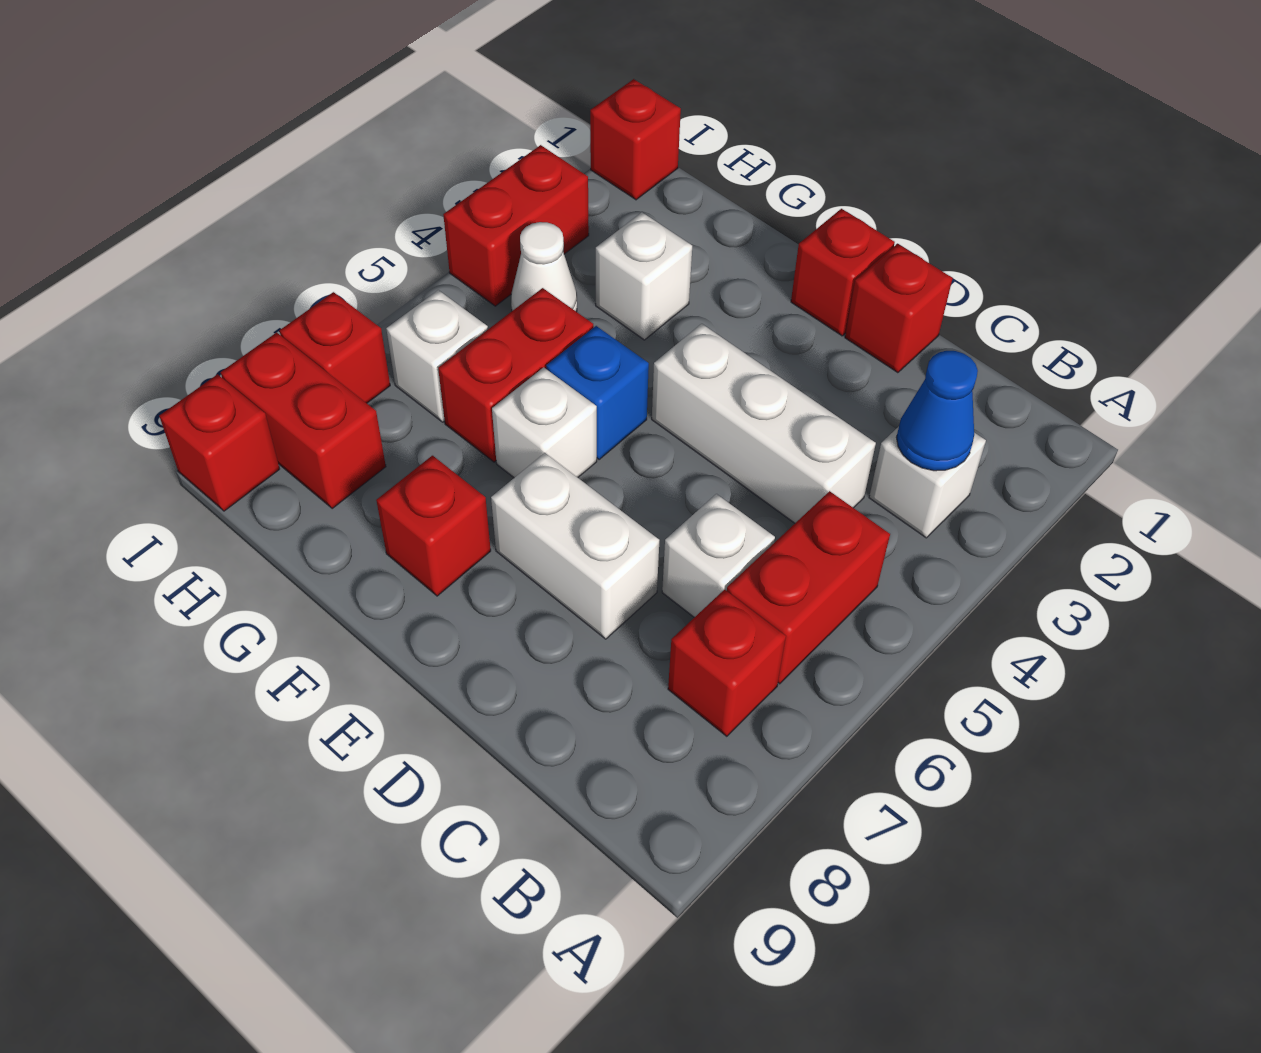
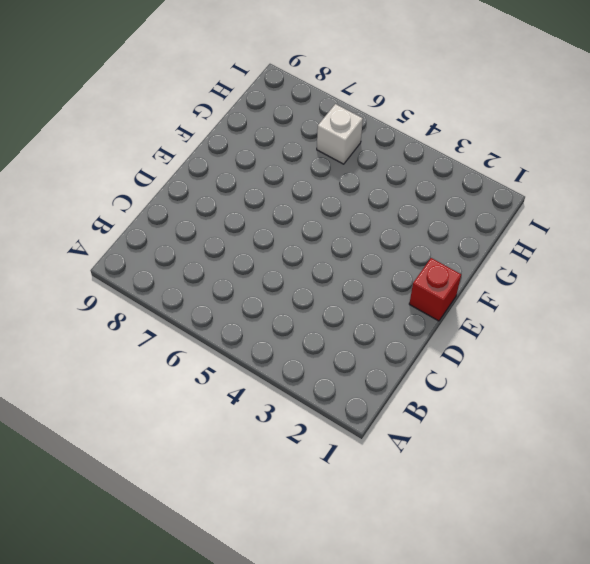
none -> white brick B3 level 1
none -> red brick B5:B6 level 1
none -> red brick B7 level 1

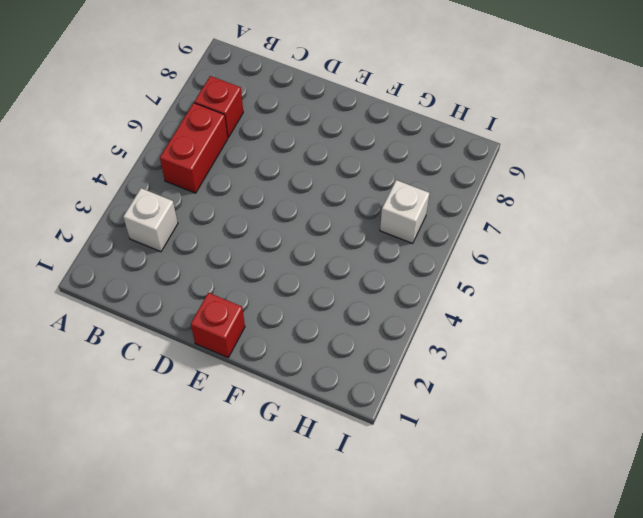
none -> white brick C4:E4 level 1
none -> white brick C6 level 1
none -> red brick D1 level 1

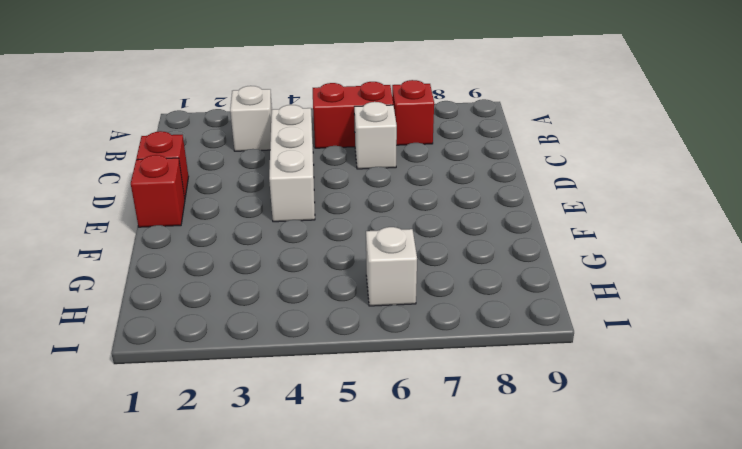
none -> white brick D7:E7 level 1
none -> blue brick F5 level 1
none -> white brick F6 level 1

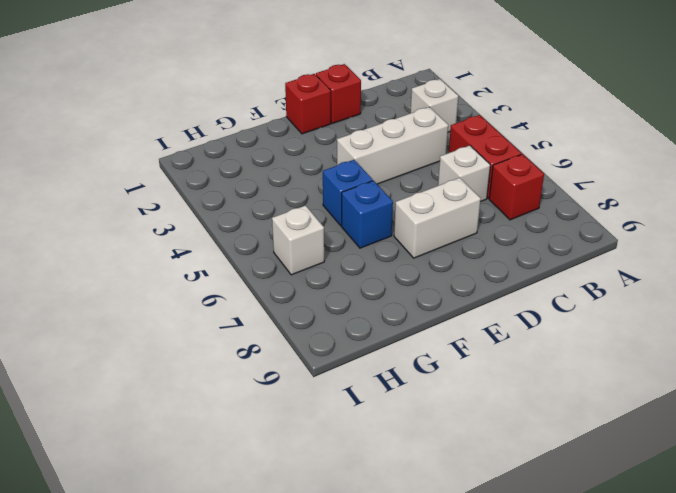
blue brick F6 level 1 -> white brick F6 level 1
none -> red brick F8 level 1
none -> white brick G3 level 1
none -> red brick G5:G6 level 1

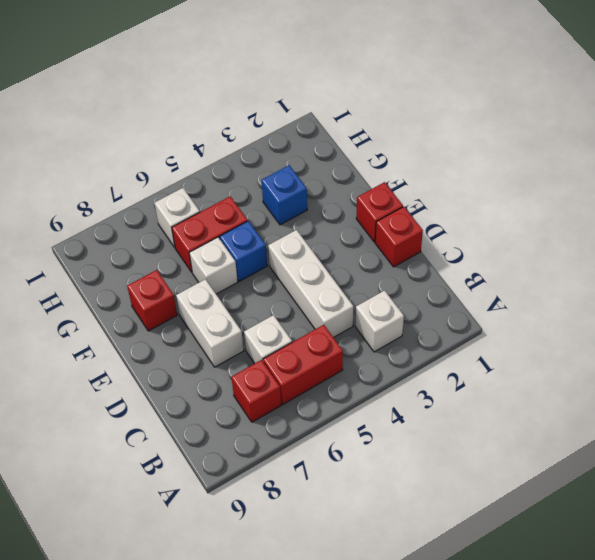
blue brick G3 level 1 -> white brick G3 level 1
none -> white cone H4 level 1
none -> red brick H8:I8 level 1
none -> red brick I1 level 1

